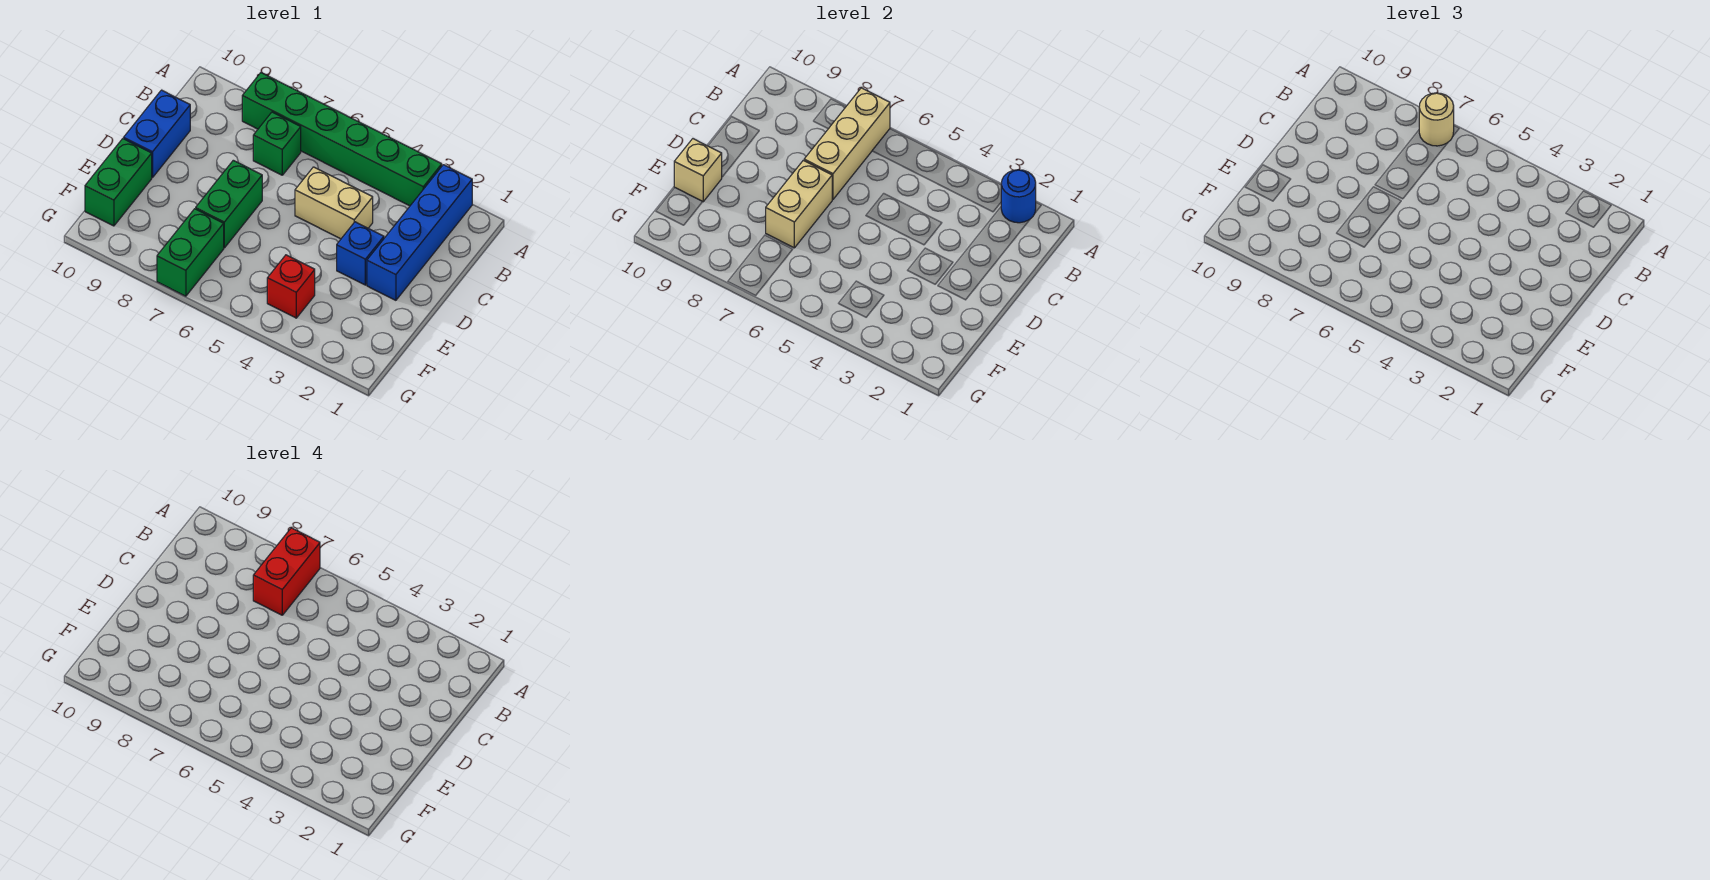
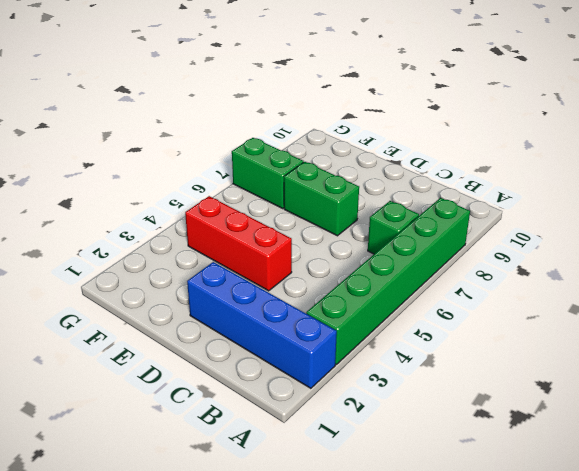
red brick D4:F4 level 1 -> red brick F4 level 1
none -> tan brick C4:C5 level 1
none -> blue brick C10:D10 level 1
none -> blue brick D3 level 1

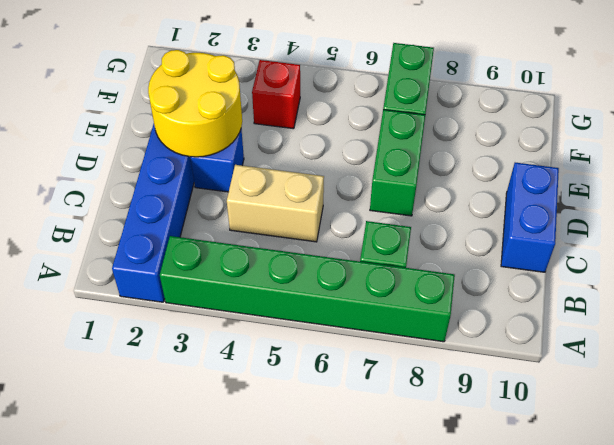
yellow round brick D2:E3 level 2 -> none
none -> green brick E10:F10 level 1
none -> blue round brick A2 level 2
none -> tan brick A7:C7 level 2

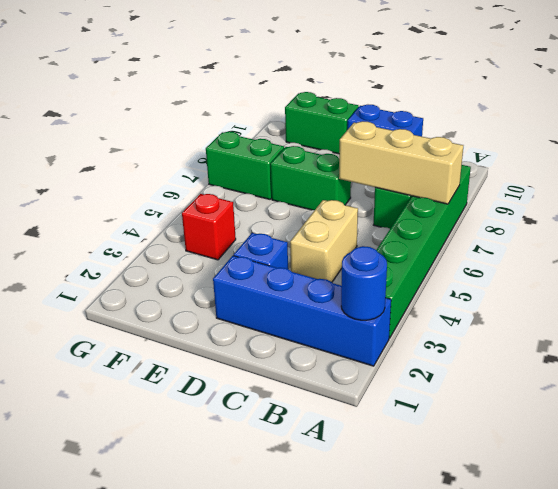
none -> tan brick D7:E7 level 2
none -> tan brick E10 level 2
none -> tan round brick A7 level 3

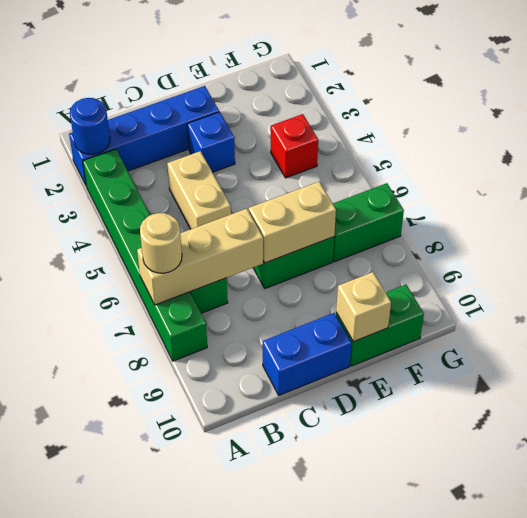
none -> red brick A7:B7 level 4

